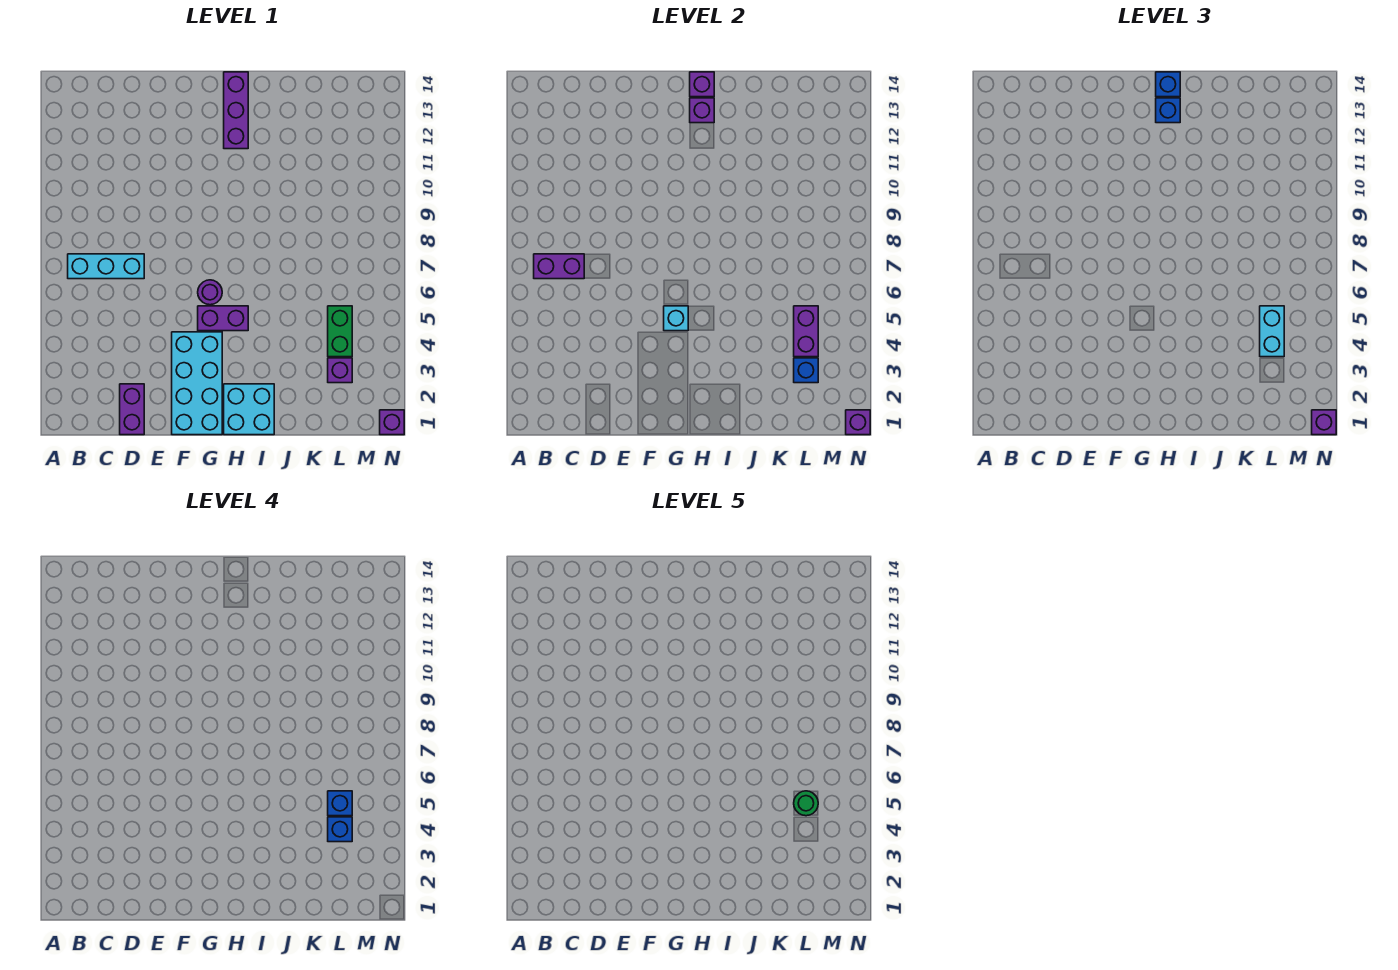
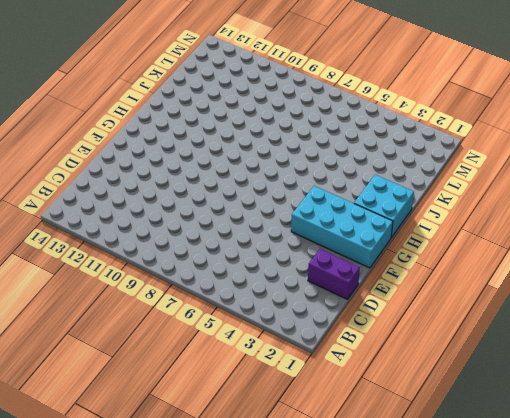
none -> cyan brick B7:D7 level 1
none -> purple brick G5:H5 level 1
none -> purple round brick G6 level 1

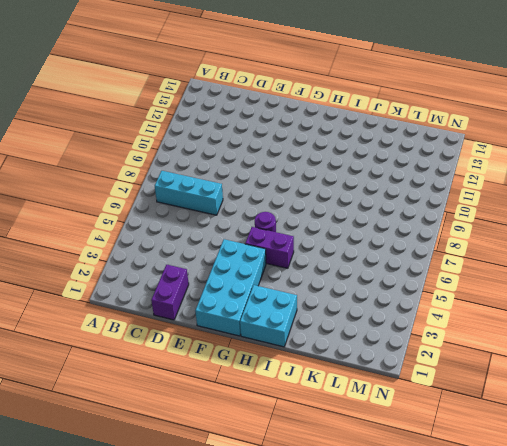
none -> purple brick H12:H14 level 1
none -> purple brick L3 level 1
none -> green brick L4:L5 level 1

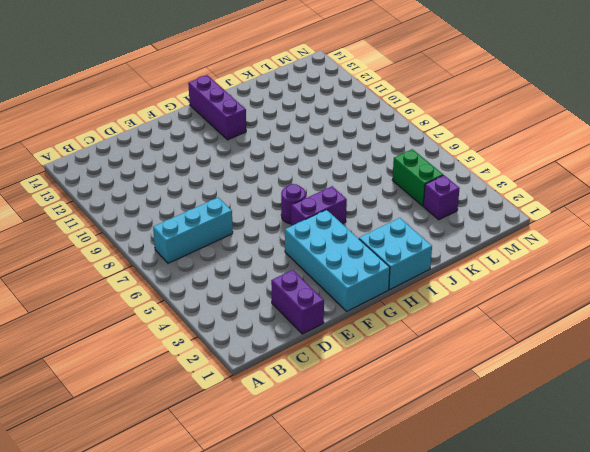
none -> purple brick N1 level 1
none -> purple brick B7:C7 level 2
none -> cyan brick G5 level 2

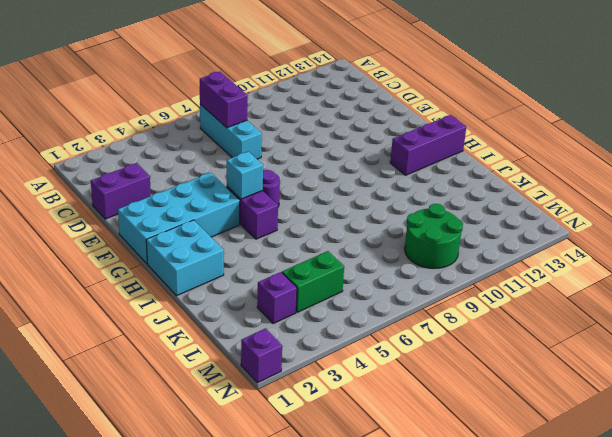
green round brick L9:M10 level 1 -> none
none -> purple brick H13 level 2
none -> purple brick H14 level 2
none -> blue brick L3 level 2

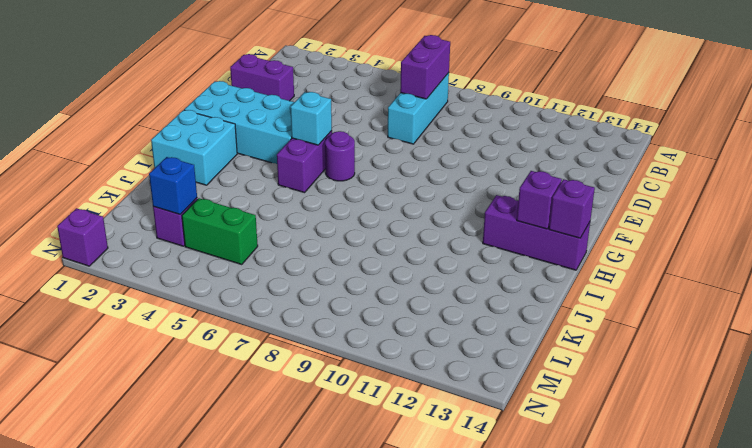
none -> purple brick L4:L5 level 2
none -> purple brick N1 level 2
none -> blue brick H13 level 3

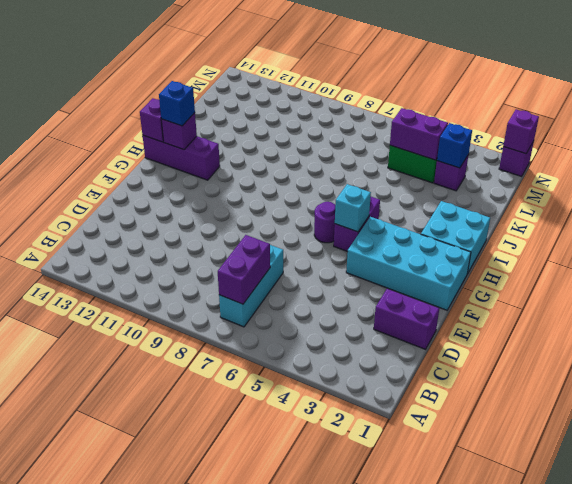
none -> blue brick H14 level 3
none -> cyan brick L4:L5 level 3
none -> purple brick N1 level 3

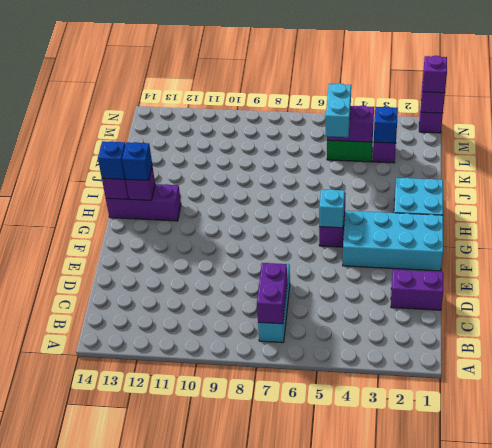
cyan brick K5:L5 level 3 -> cyan brick L4:L5 level 3
none -> purple round brick G6 level 1
none -> blue brick L4 level 4
none -> blue brick L5 level 4

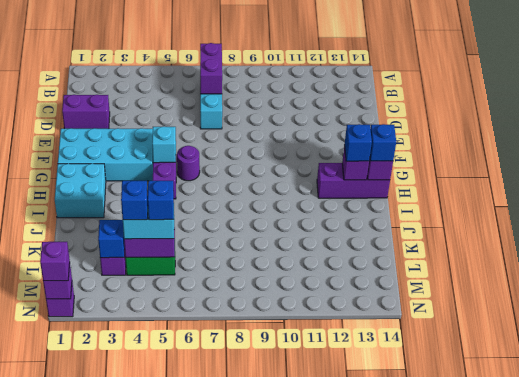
none -> green round brick L5 level 5

